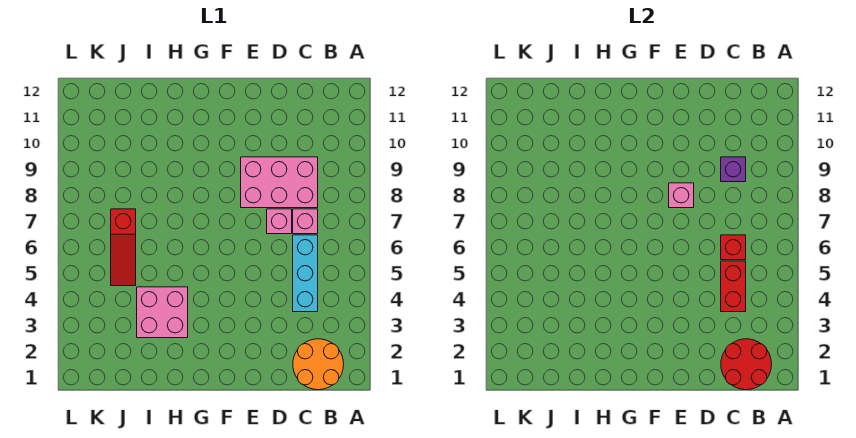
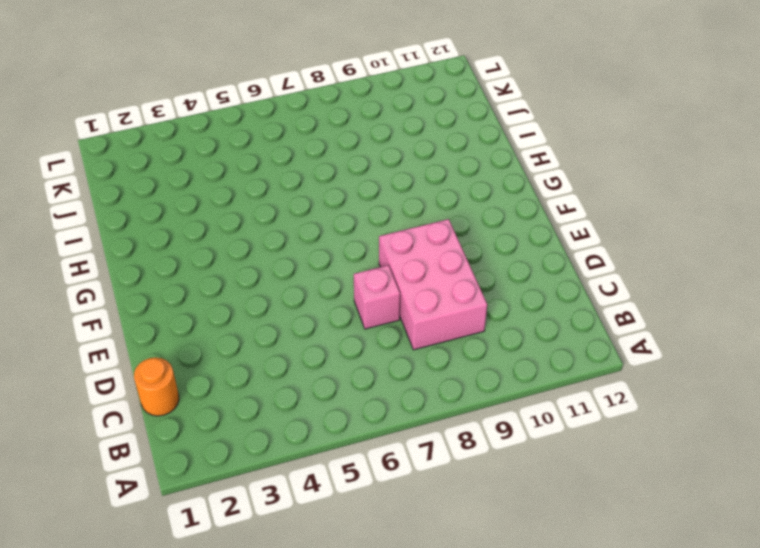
orange round brick C1 level 1 -> orange round brick B1:C2 level 1
none -> cyan brick C4:C6 level 1
none -> pink brick C7 level 1
none -> pink brick H3:I4 level 1

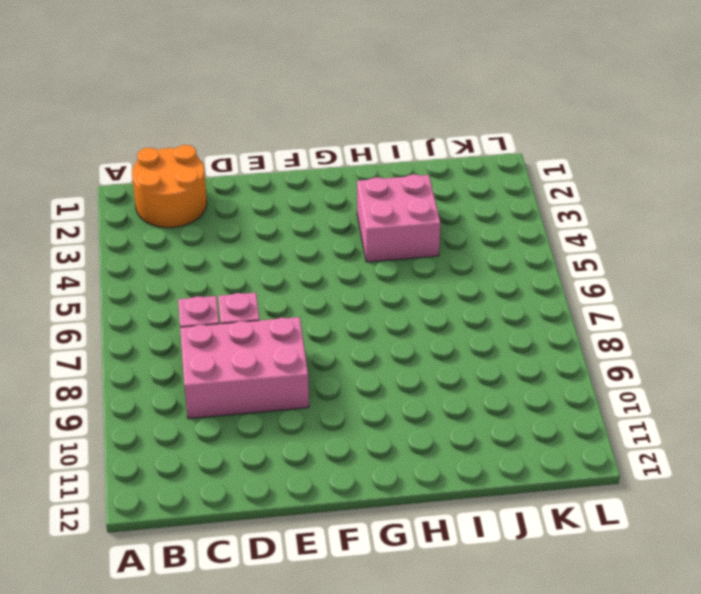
none -> cyan brick C4:C6 level 1
none -> red slope J5:J7 level 1 top 7
none -> red round brick B1:C2 level 2

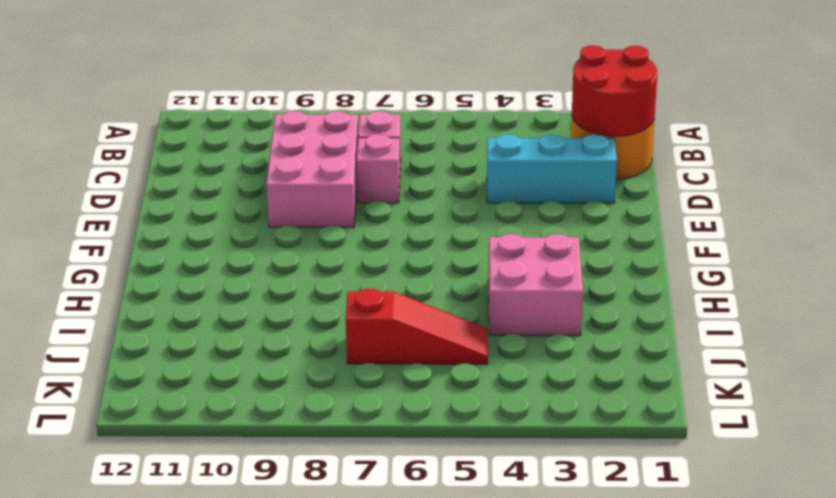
cyan brick D2:D4 level 1 -> cyan brick C4:C6 level 1
none -> red brick C4:C5 level 2
none -> red brick C6 level 2
none -> purple brick C9 level 2

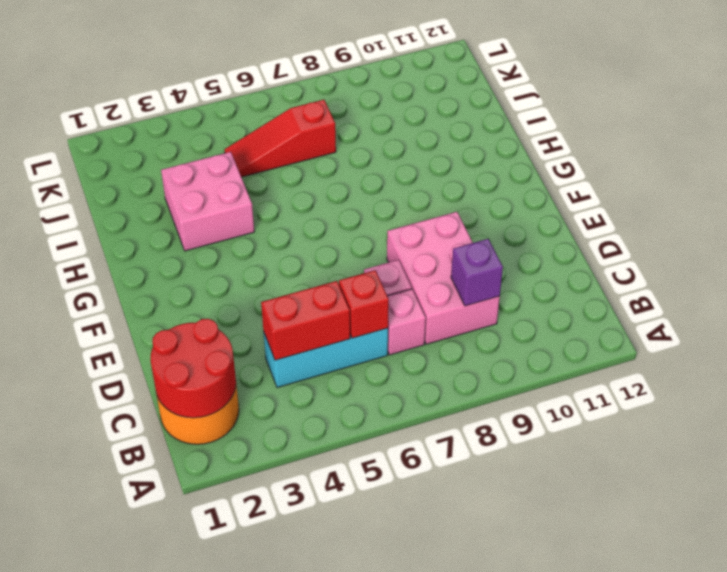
none -> pink brick E8 level 2

